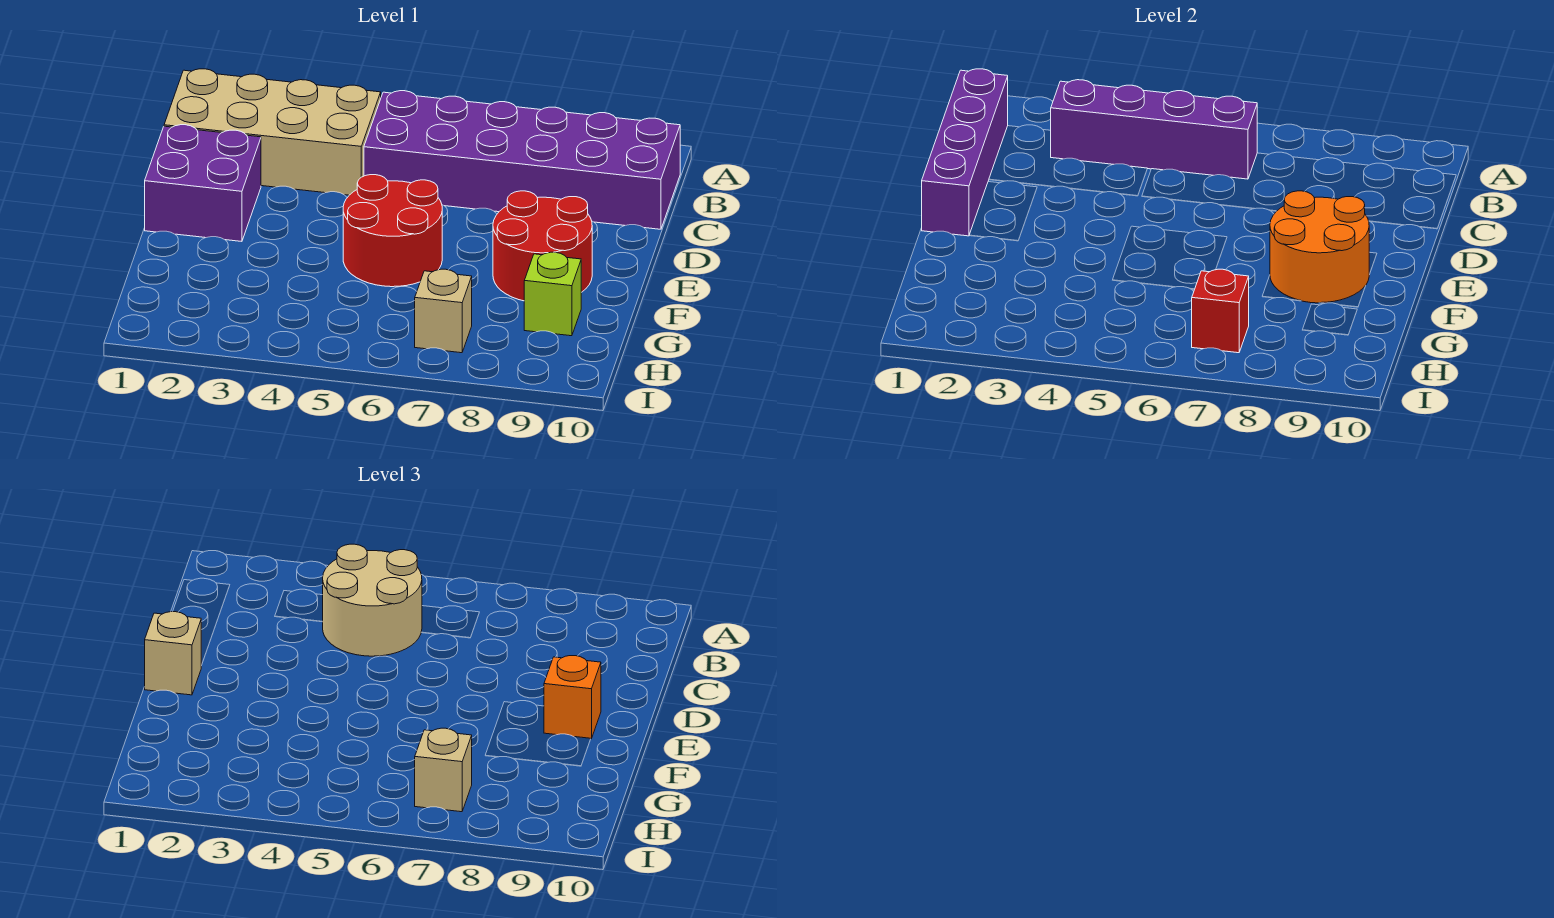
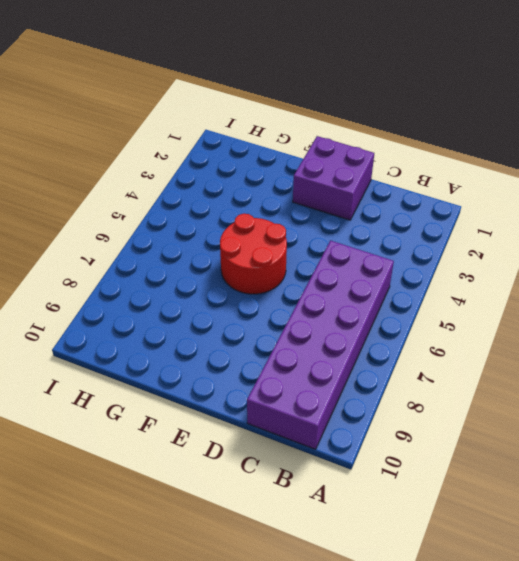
none -> tan brick B1:C4 level 1
none -> red round brick E8:F9 level 1
none -> lime brick G9 level 1

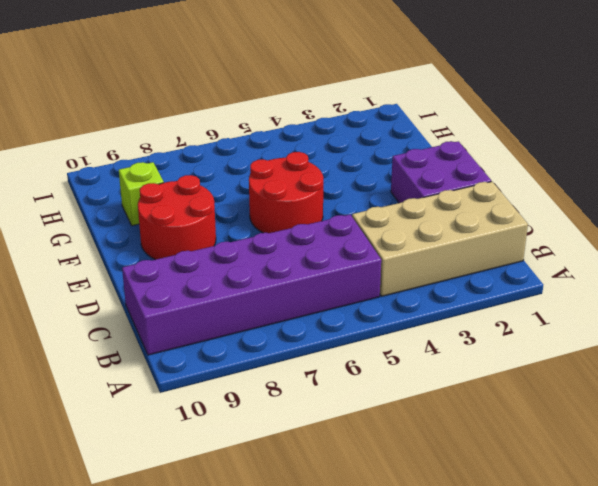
none -> tan brick H7 level 1
none -> purple brick B1:E1 level 2
none -> purple brick B3:B6 level 2

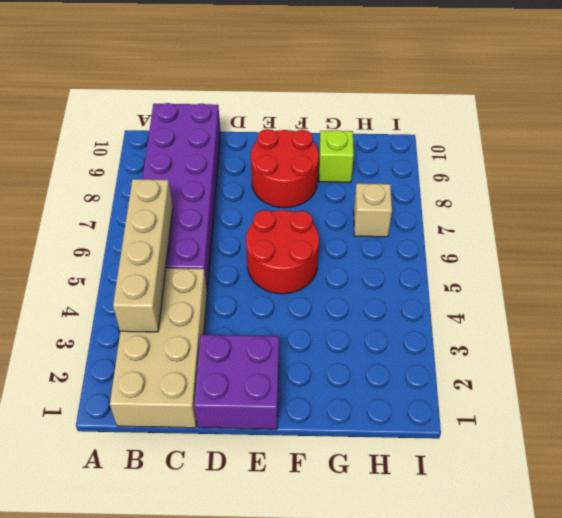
tan brick B3:B6 level 2 -> purple brick B3:B6 level 2
none -> purple brick B1:E1 level 2
none -> orange round brick E8:F9 level 2
none -> red brick H7 level 2

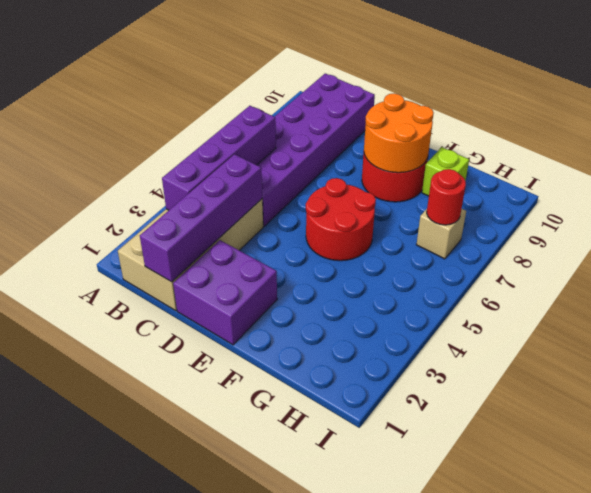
purple brick C1:C4 level 2 -> purple brick B1:E1 level 2
red round brick H7 level 2 -> red brick H7 level 2
none -> tan round brick B4:C5 level 3
none -> tan brick E1 level 3
none -> orange brick E9 level 3

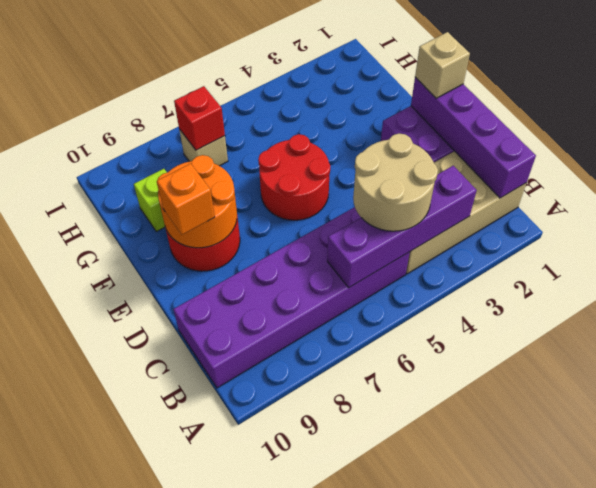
none -> tan brick H7 level 3

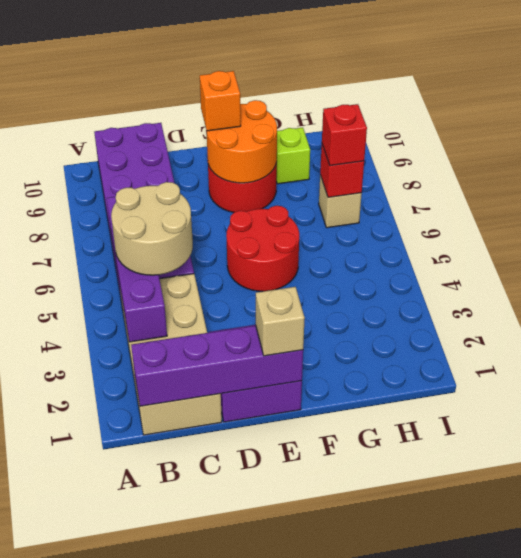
red brick H7 level 3 -> tan brick H7 level 3

